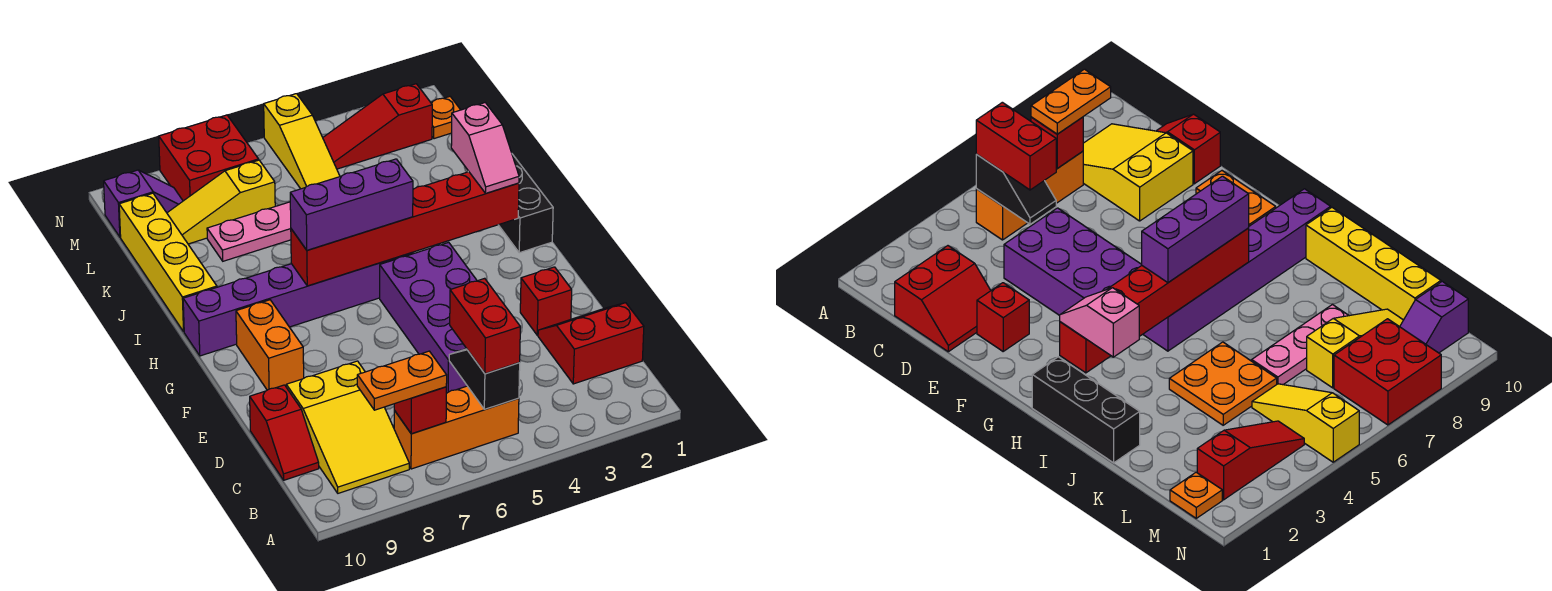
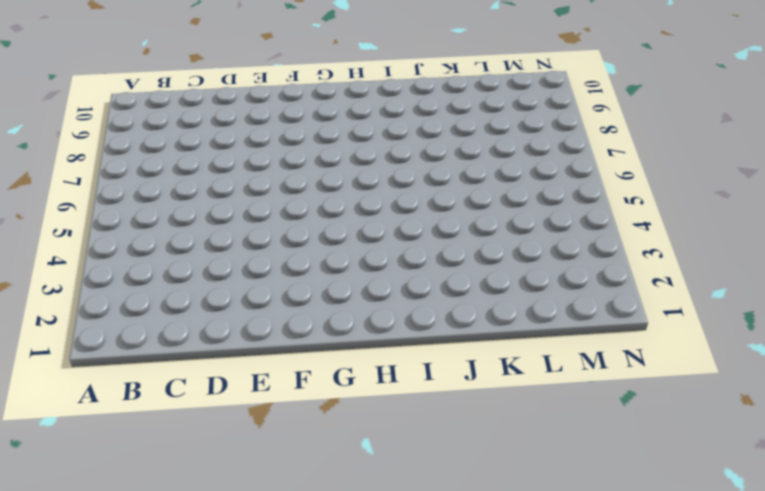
none -> orange brick B5:B7 level 1
none -> yellow slope B8:D9 level 1 top D
none -> red slope C1:D2 level 1 top C

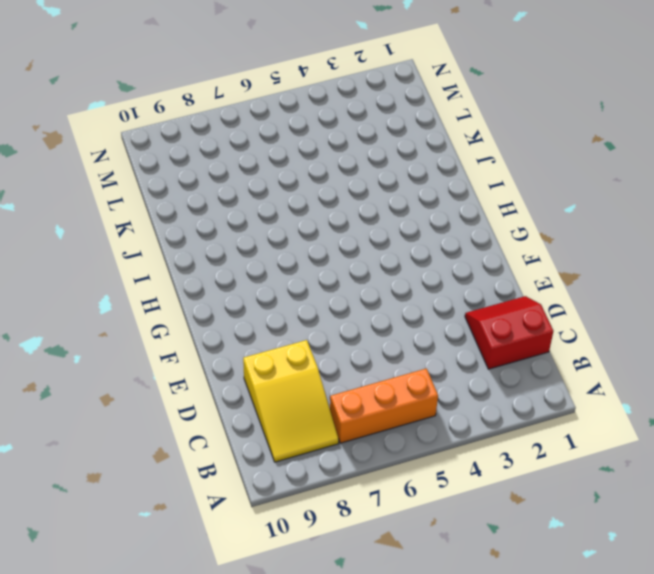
none -> red slope C10:D10 level 1 top D
none -> purple brick D4:G5 level 1
none -> red brick E2 level 1

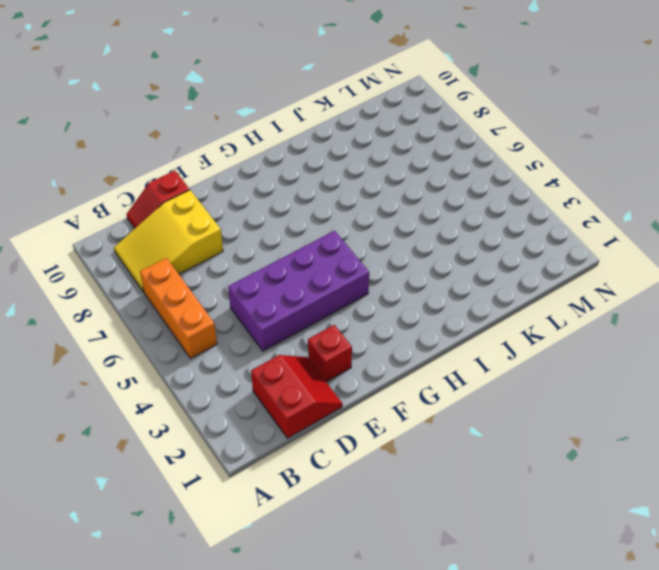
none -> orange brick F9:G9 level 1
none -> black brick H1:J1 level 1
none -> purple brick H5:H10 level 1

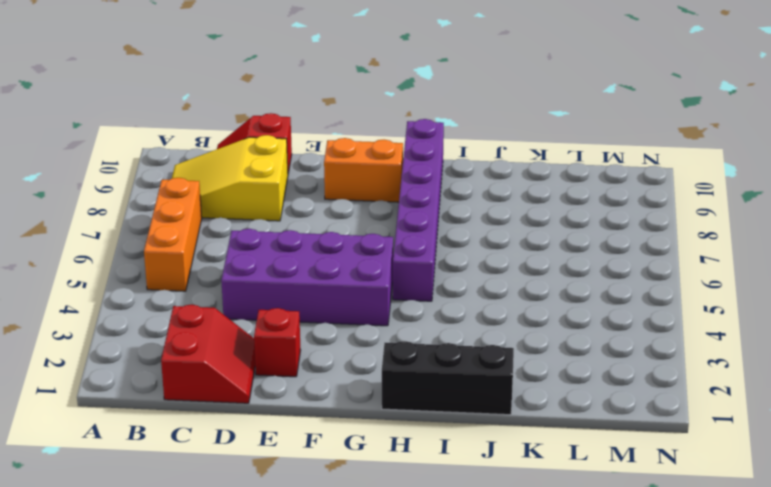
none -> yellow brick I10:L10 level 1
none -> orange plate J4:K5 level 1
none -> pink plate K6:K8 level 1

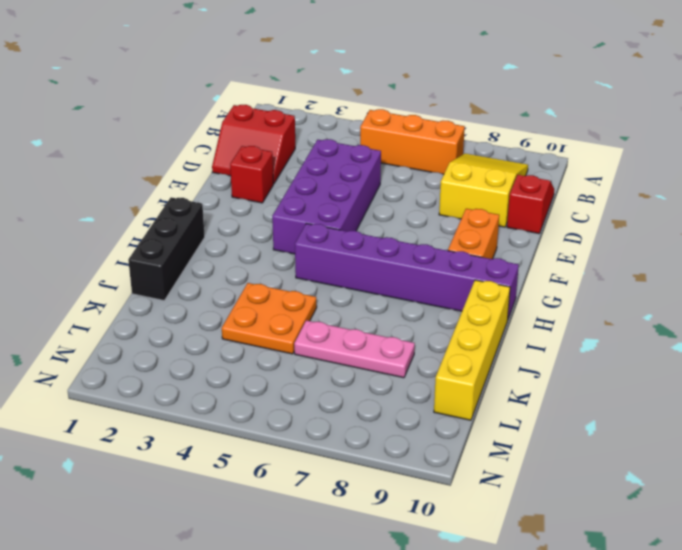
none -> yellow slope L5:N5 level 1 top N
none -> yellow slope L7:L9 level 1 top 7
none -> orange plate M1 level 1

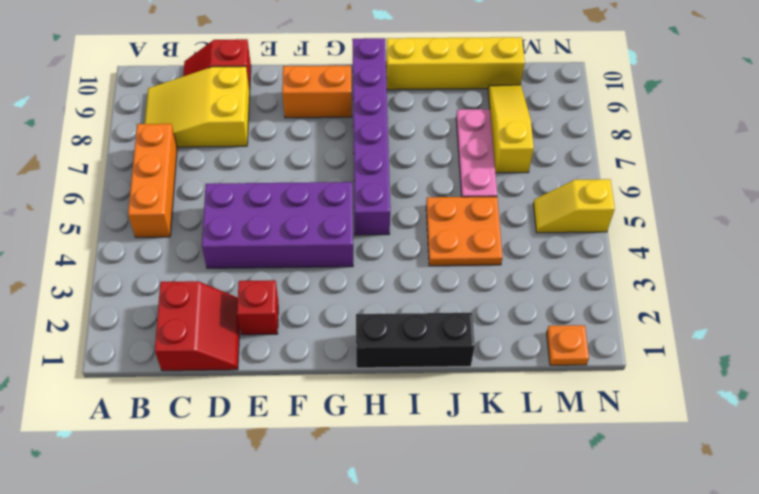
yellow slope M5:N5 level 1 top N -> yellow slope L5:N5 level 1 top N
none -> red slope M2:M4 level 1 top 2
none -> red brick M7:N8 level 1
none -> purple slope M9:M10 level 1 top 10

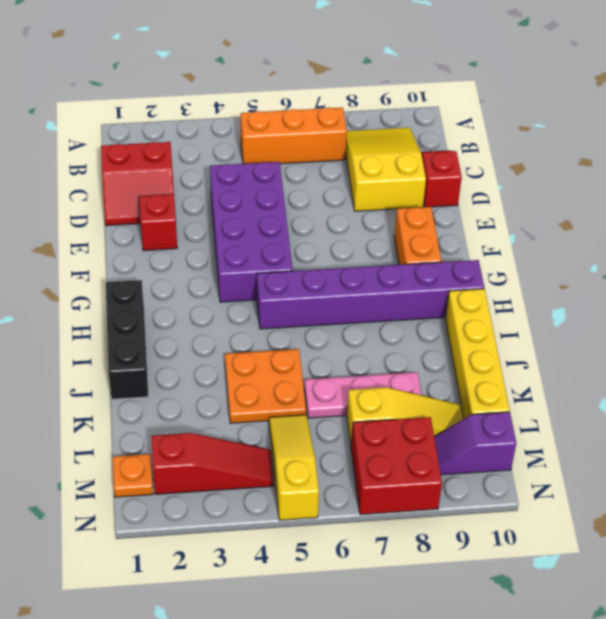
none -> black slope B5:C5 level 2 top B
none -> red brick B7 level 2
none -> red brick H2:H7 level 2

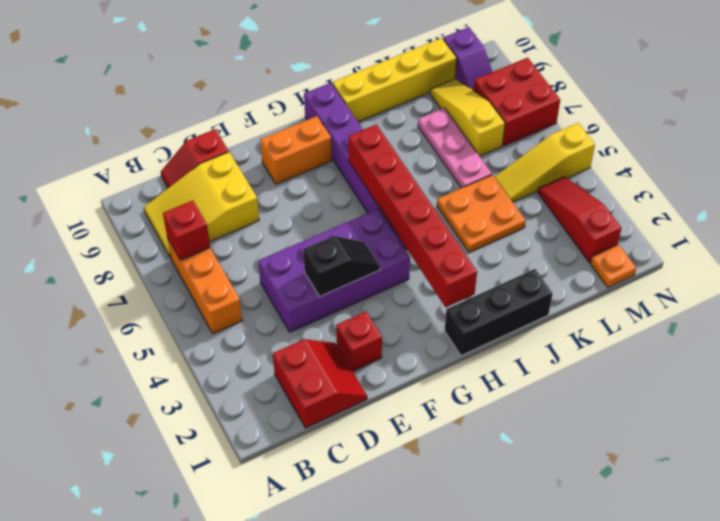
black slope E4:F4 level 2 top E -> black slope B5:C5 level 2 top B
none -> red brick B5:C5 level 3
none -> orange plate B7:B8 level 3
none -> pink slope H2:I2 level 3 top I

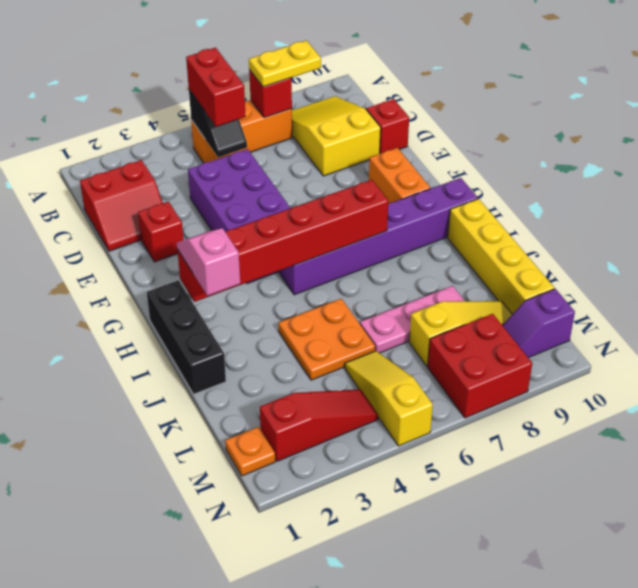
yellow plate B7:B8 level 3 -> orange plate B7:B8 level 3
none -> purple brick H5:H7 level 3

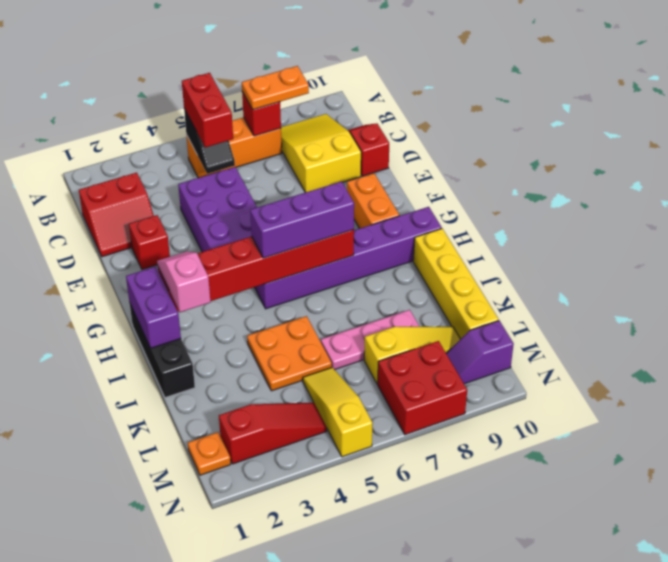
purple brick H1:I1 level 2 -> none

